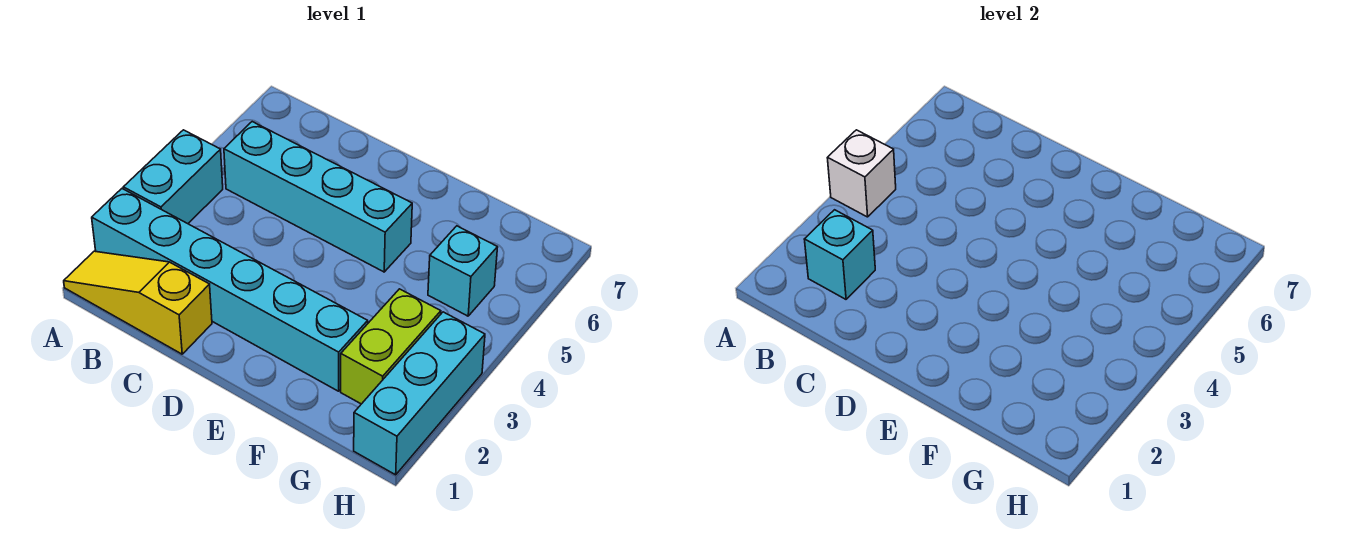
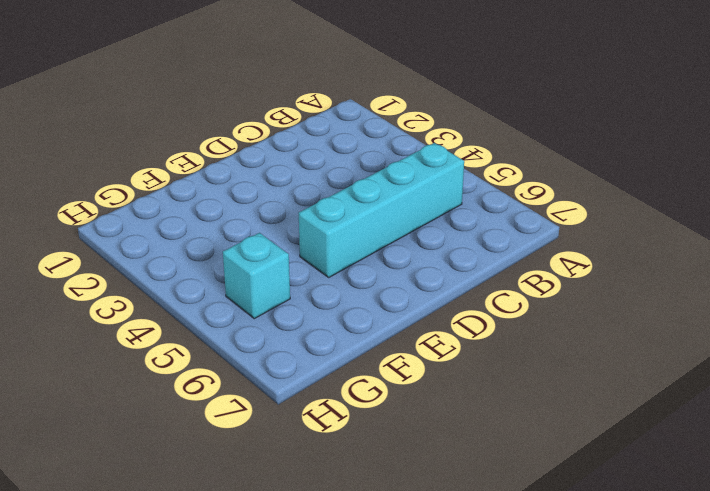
none -> yellow slope A1:C1 level 1 top C
none -> cyan brick A2:F2 level 1

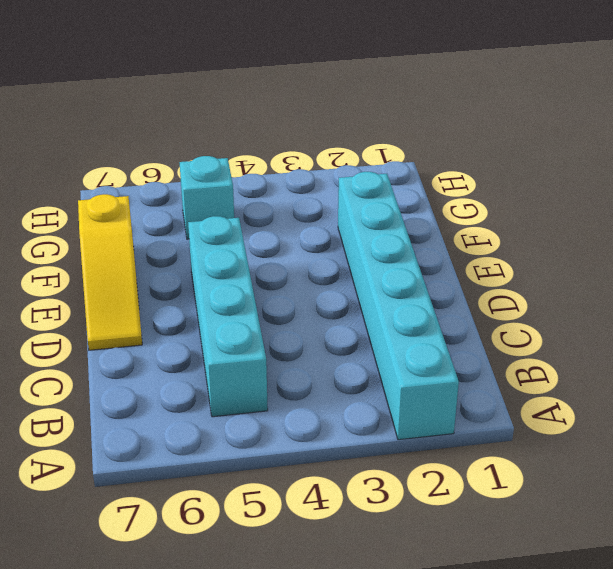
yellow slope D7:F7 level 1 top F -> yellow slope A1:C1 level 1 top C
none -> cyan brick A3:A4 level 1
none -> lime brick G2:G3 level 1

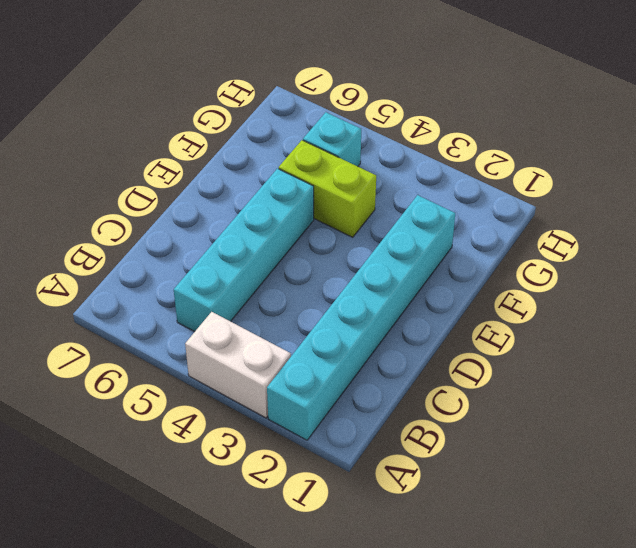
white brick A3:A4 level 1 -> cyan brick A3:A4 level 1
lime brick F4:F5 level 1 -> lime brick G2:G3 level 1
none -> yellow slope A1:C1 level 1 top C
none -> cyan brick H1:H3 level 1

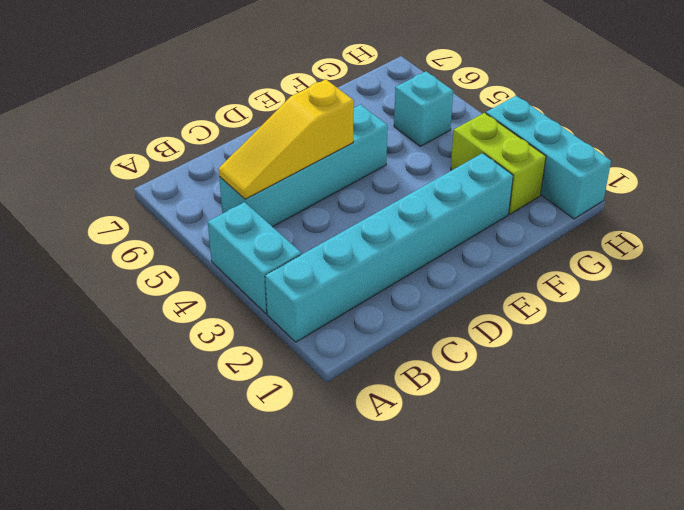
yellow slope B5:D5 level 2 top D -> yellow slope A1:C1 level 1 top C
none -> white brick A4 level 2
none -> cyan brick B2 level 2

